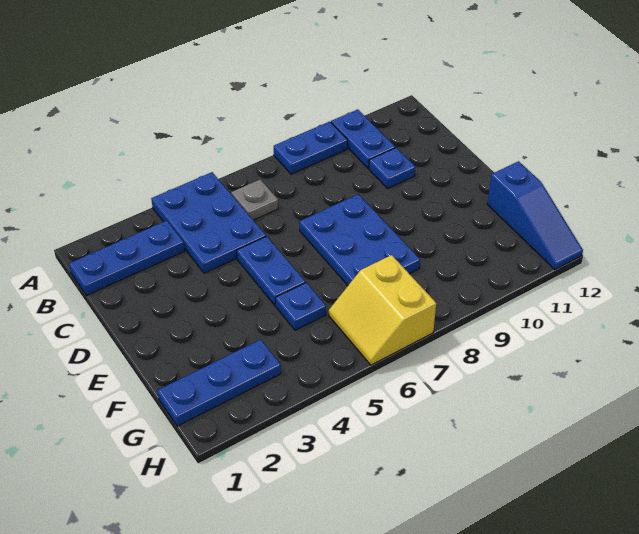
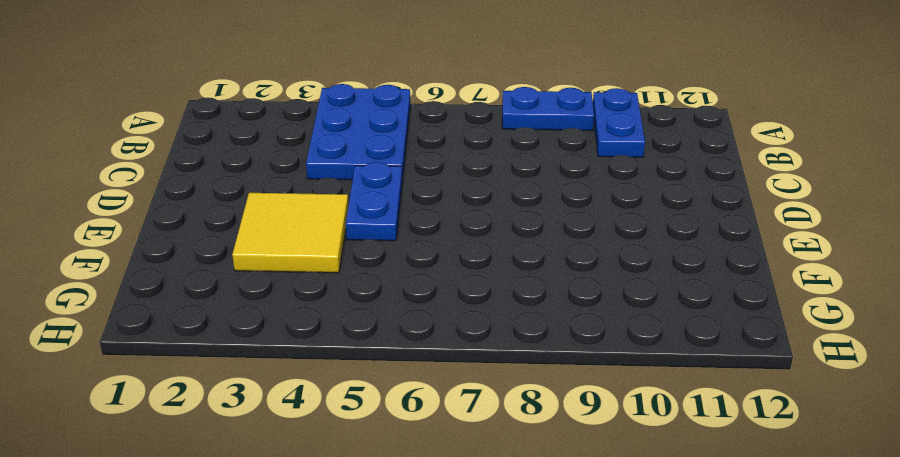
yellow tile E3:F4 level 1 -> none
none -> blue plate B1:B3 level 1
none -> grey plate B6 level 1
none -> blue plate C10 level 1

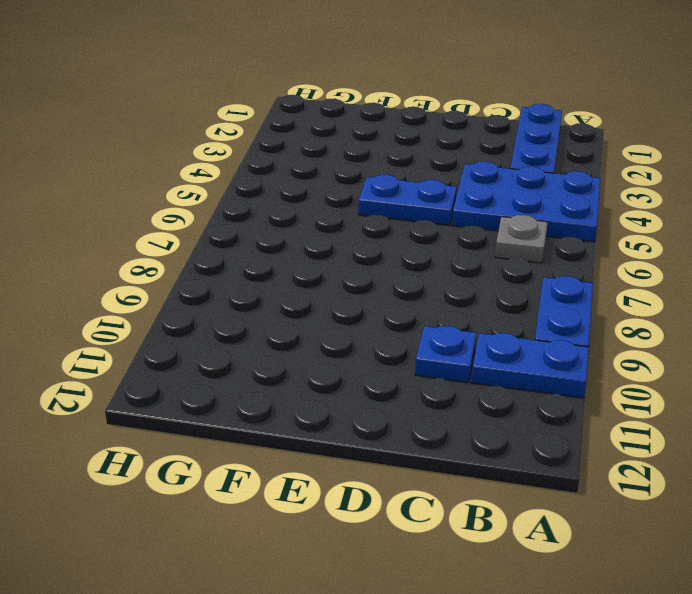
none -> blue plate D7:F8 level 1
none -> blue plate F5 level 1
none -> blue slope F12:H12 level 1 top F

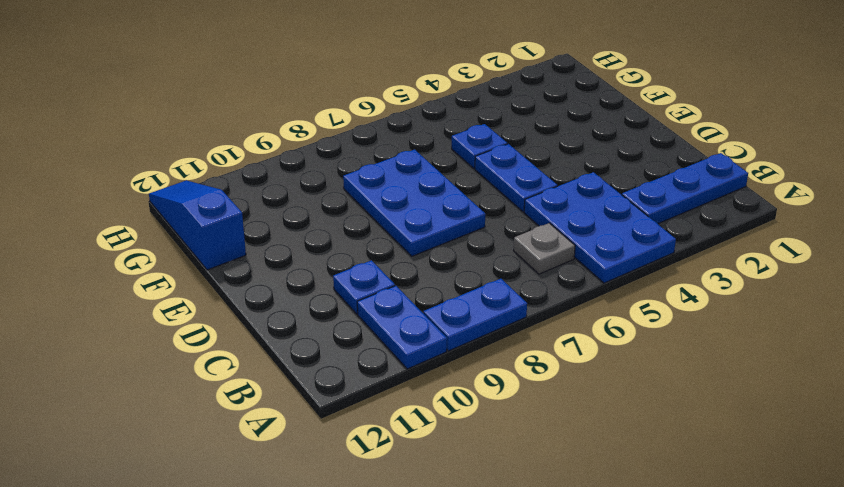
none -> blue plate G1:G3 level 1
none -> yellow slope G6:H7 level 1 top 7

